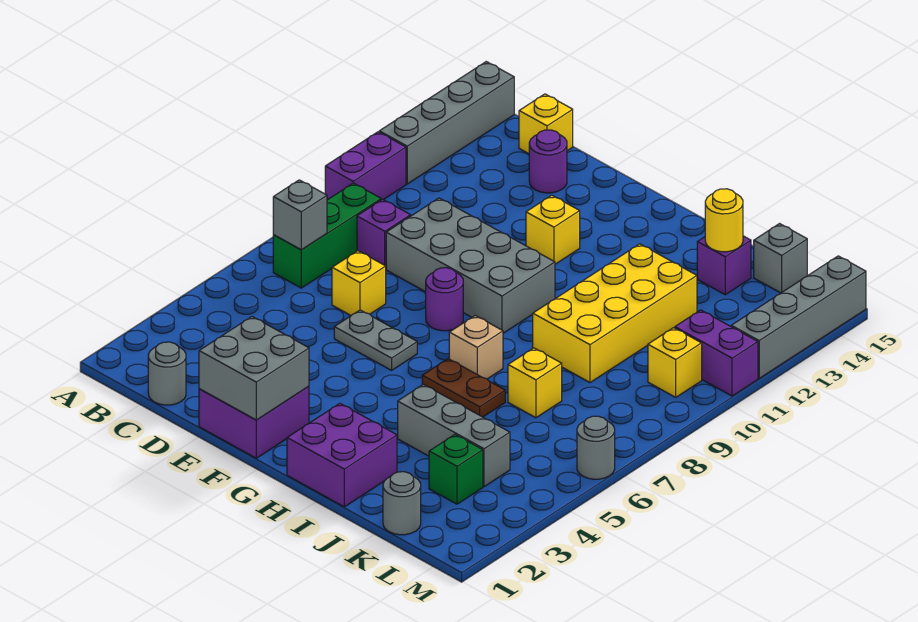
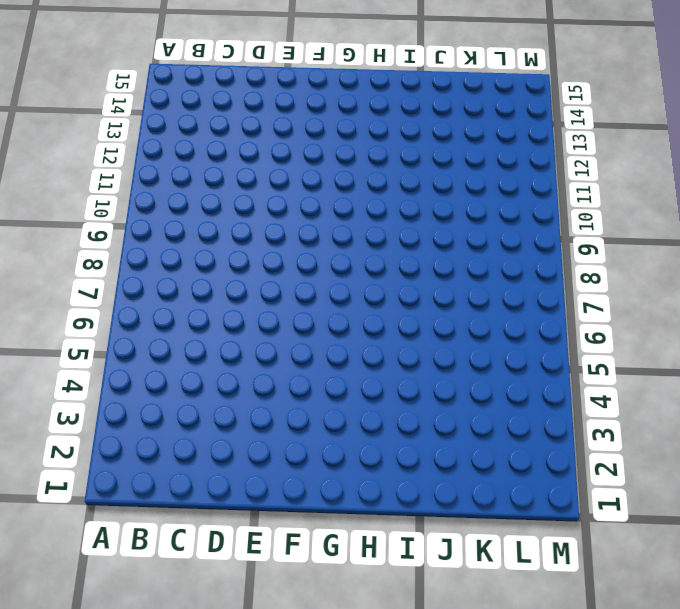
none -> purple brick A10:A11 level 1
none -> grey brick A12:A15 level 1
none -> green brick B7:B9 level 1
none -> grey round brick C1 level 1

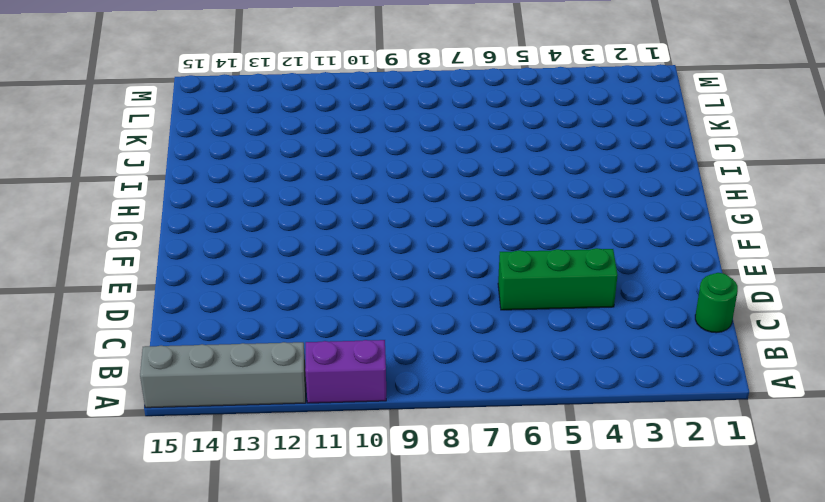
green round brick C1 level 1 -> grey round brick C1 level 1
green brick D4:D6 level 1 -> green brick B7:B9 level 1
none -> purple brick C9 level 1
none -> yellow brick C15 level 1
none -> yellow brick D7 level 1
none -> grey brick D9:G10 level 1

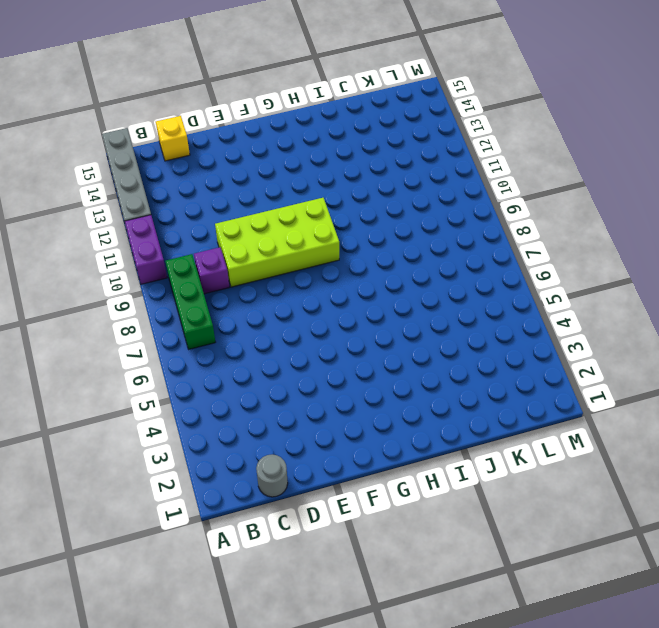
lime brick D9:G10 level 1 -> grey brick D9:G10 level 1
none -> yellow brick D7 level 1
none -> purple round brick D14 level 1
none -> purple brick E1:F2 level 1
none -> grey plate E6:F6 level 1

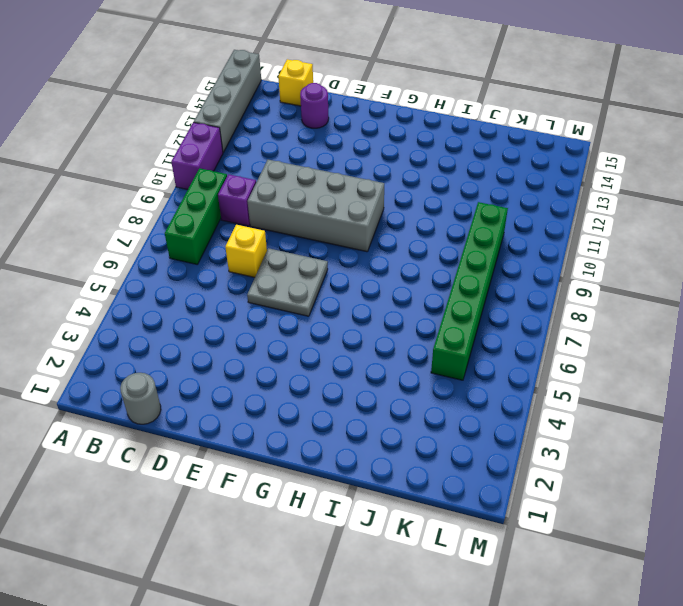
grey plate E6:F7 level 1 -> grey plate E6:F6 level 1
green brick K5:K10 level 1 -> none
none -> purple brick E1:F2 level 1
none -> purple round brick F8 level 1
none -> yellow brick F12 level 1
none -> purple brick H1:I2 level 1

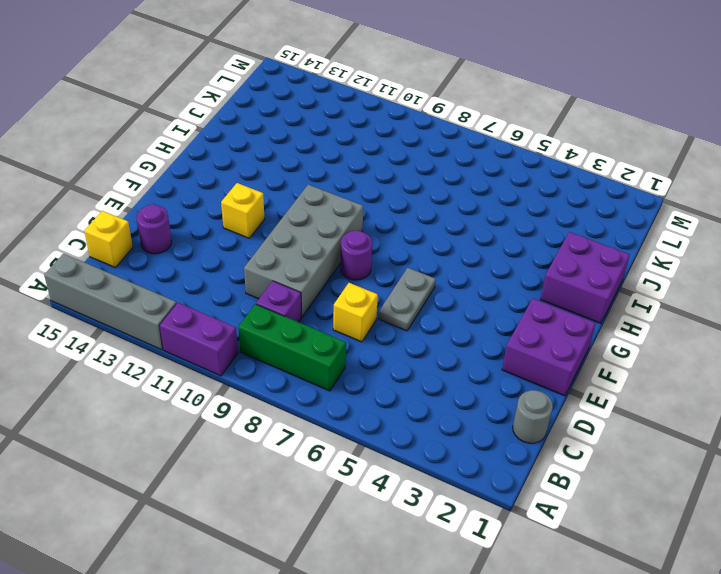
none -> brown plate H6:I6 level 1
none -> tan brick H7 level 1
none -> grey brick I4:K4 level 1
none -> yellow brick I9:J12 level 1

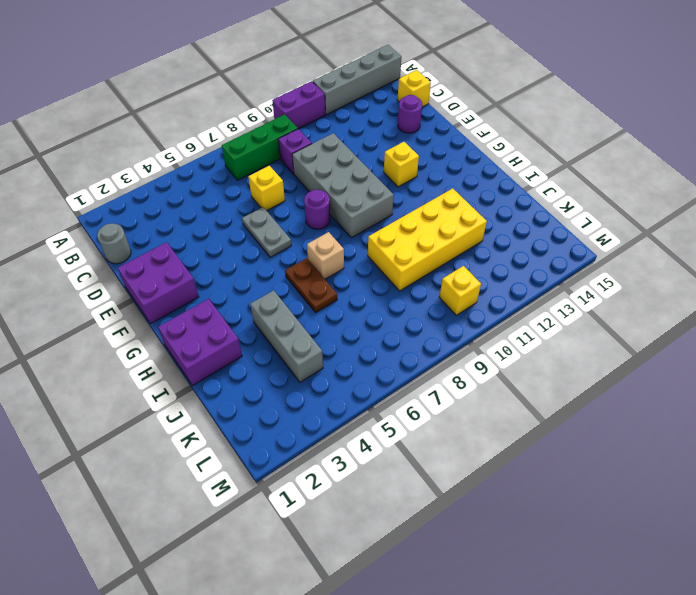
none -> yellow brick J7 level 1
none -> purple brick J14 level 1
none -> grey round brick K1 level 1
none -> green brick K3 level 1

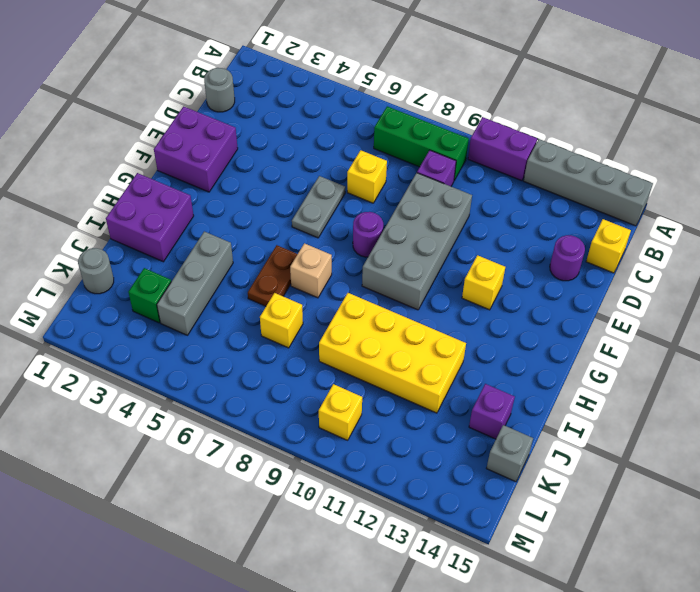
none -> purple brick L11:M11 level 1
none -> grey round brick M6 level 1
none -> grey brick M12:M15 level 1
none -> grey brick B7 level 2

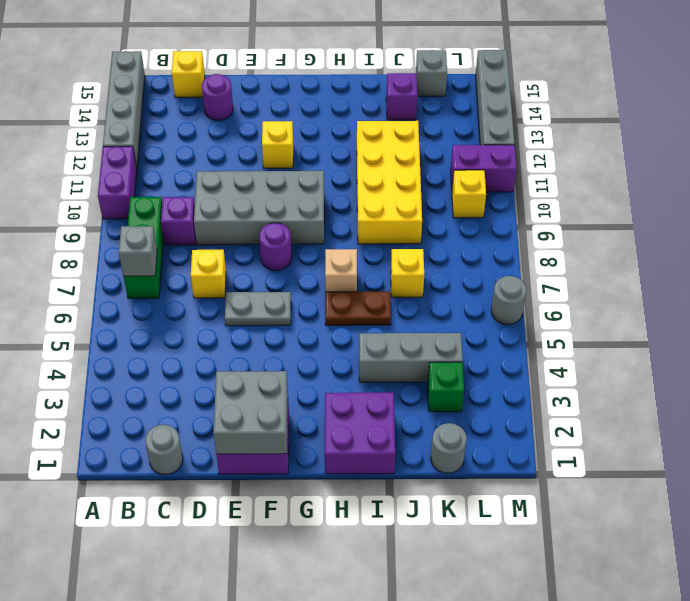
none -> yellow round brick J14 level 2

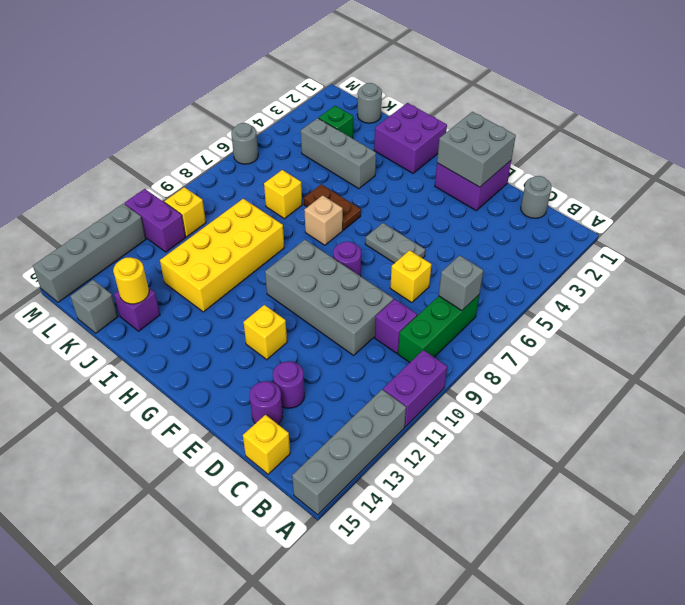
purple round brick D13 level 1 -> none

